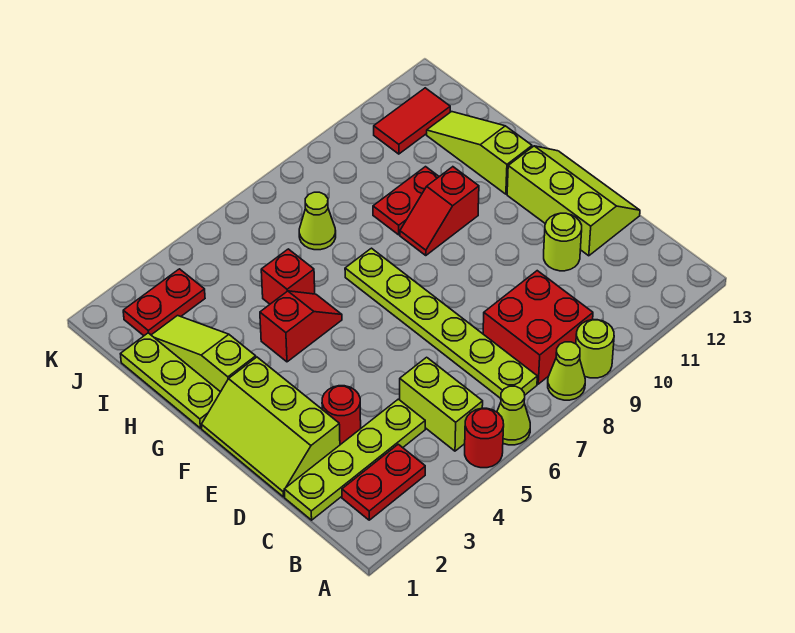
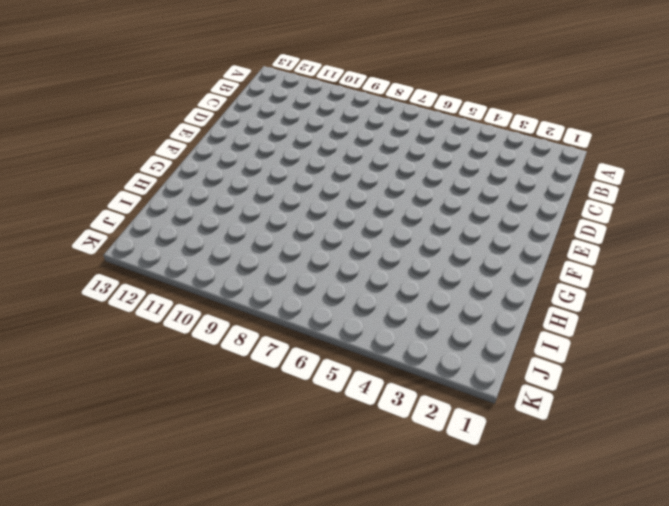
none -> red round brick A5 level 1
none -> lime cone A6 level 1
none -> lime cone A8 level 1

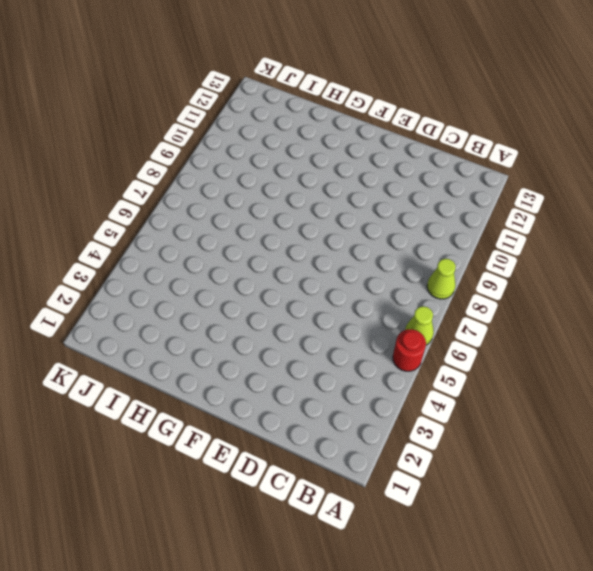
none -> lime round brick A9 level 1
none -> red plate B2:B3 level 1
none -> lime brick B5:C5 level 1

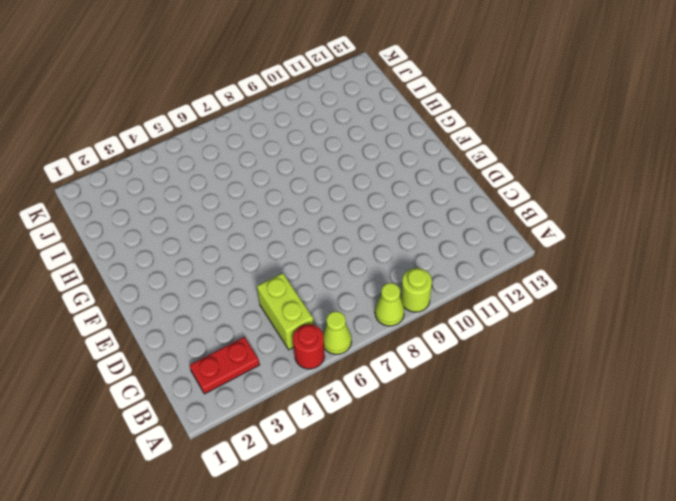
none -> lime plate B7:G7 level 1
none -> red brick B8:C9 level 1
none -> lime plate C1:C4 level 1

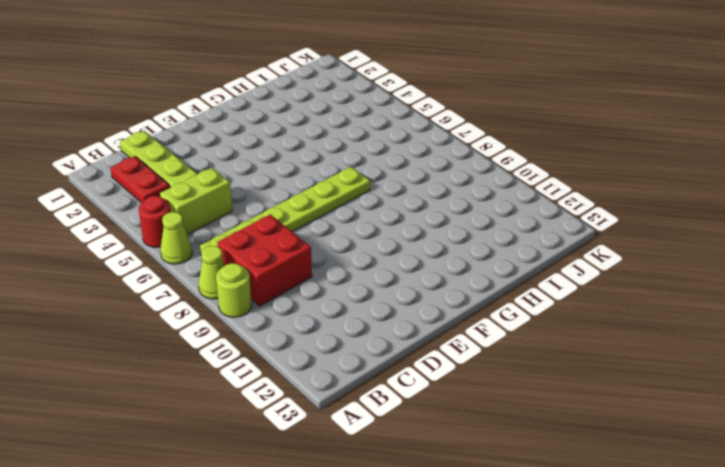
none -> lime slope D1:F2 level 1 top 2
none -> red round brick D3 level 1
none -> lime round brick D11 level 1

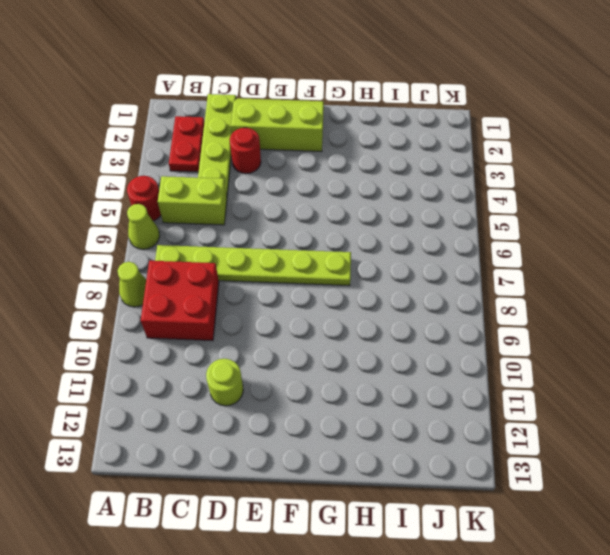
none -> lime round brick A9 level 1
none -> lime slope D12:F13 level 1 top 12
none -> lime plate G1:I1 level 1

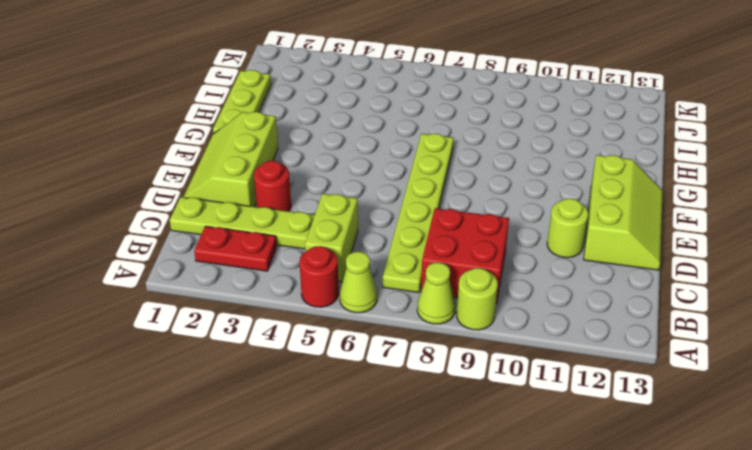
none -> lime slope G2:I2 level 1 top G
none -> red slope G4:G5 level 1 top 4
none -> red slope G9:G10 level 1 top 10

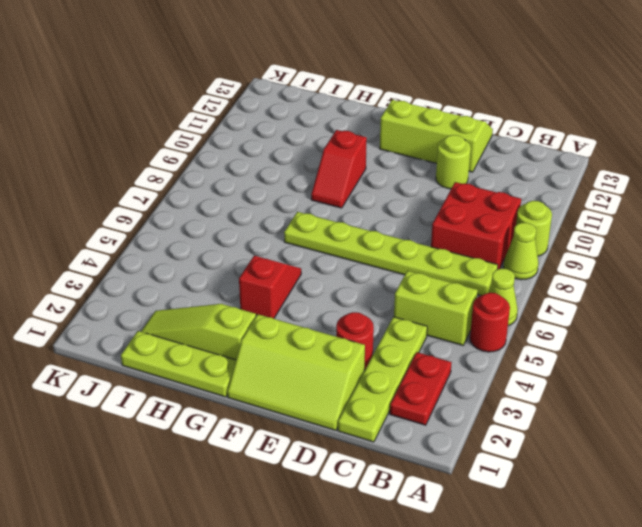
none -> lime slope G12:I12 level 1 top G
none -> red brick H5 level 1
none -> red plate H9:H10 level 1

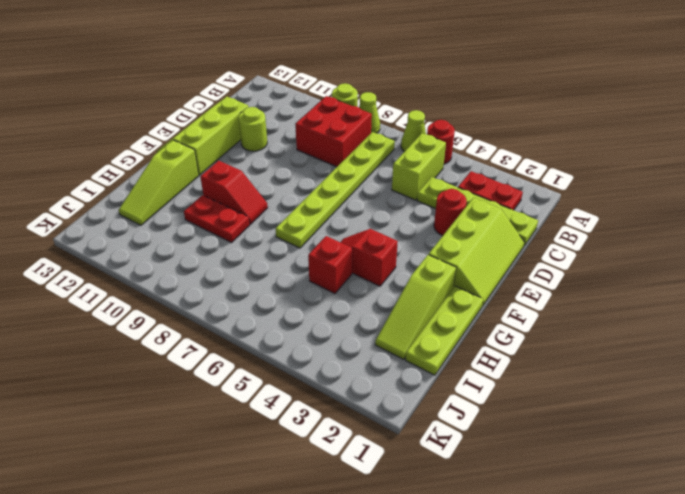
none -> lime cone I7 level 1
none -> red plate J2:J3 level 1
none -> red tile J11:J12 level 1

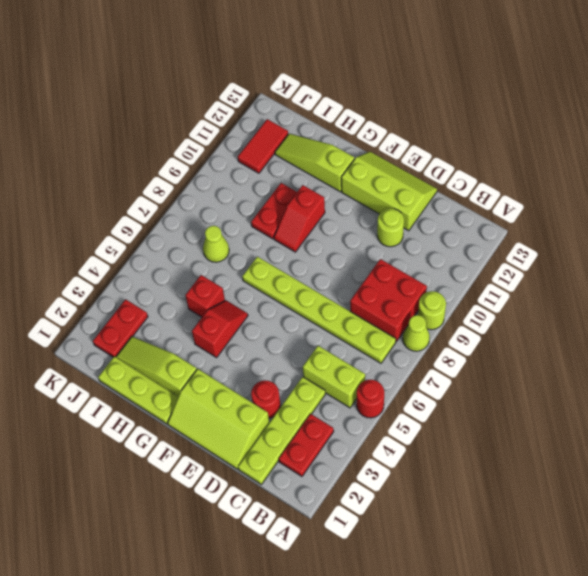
none -> lime cone A6 level 1

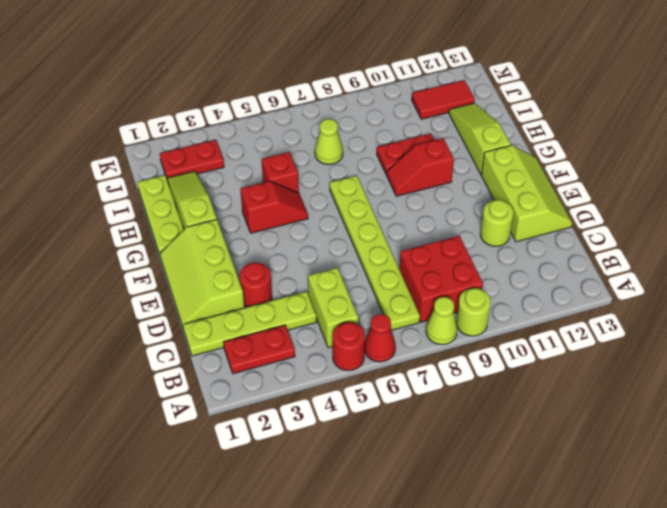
red cone A6 level 1 -> lime cone A6 level 1

